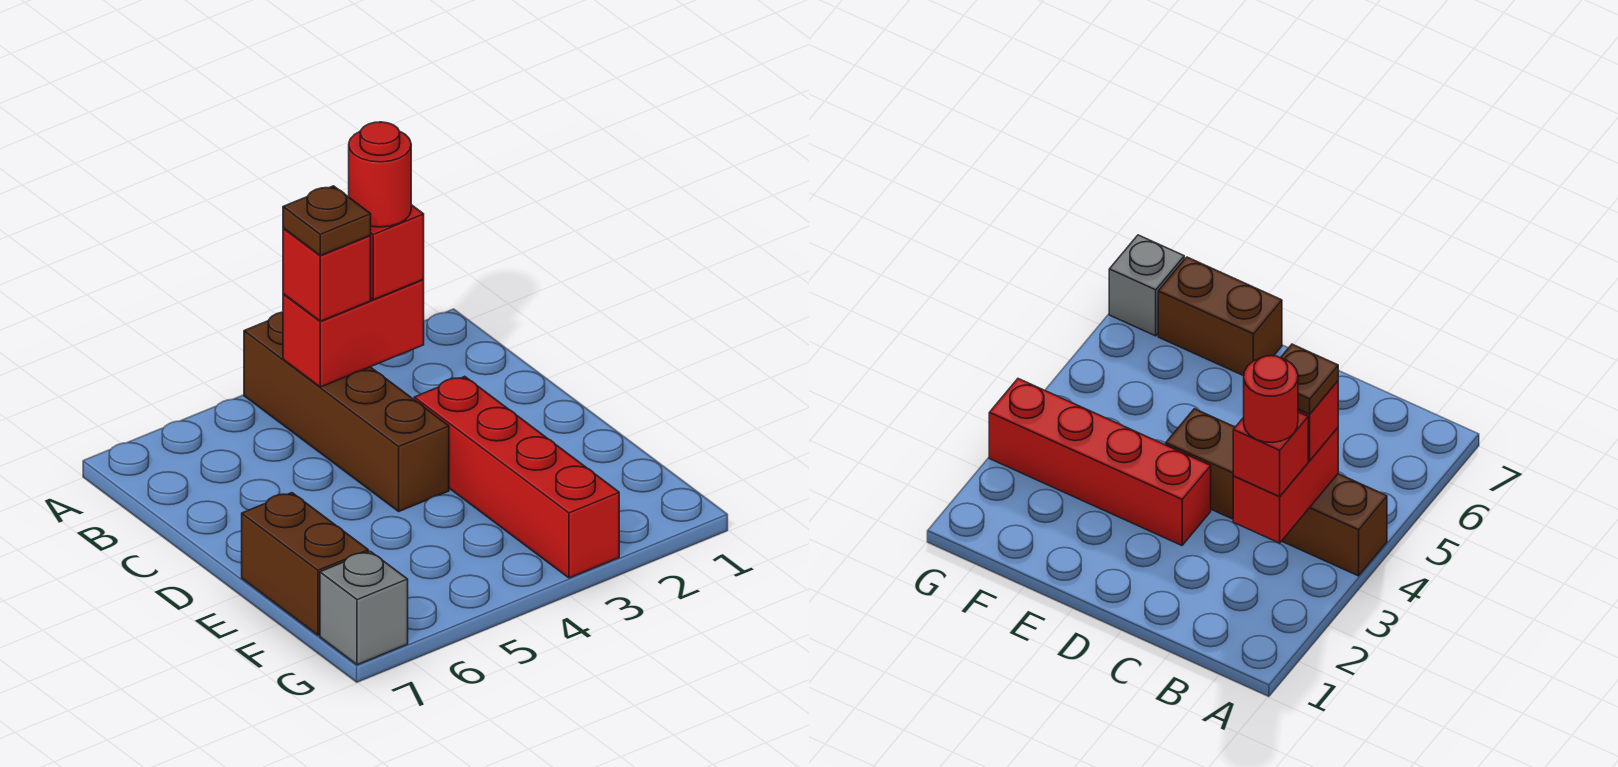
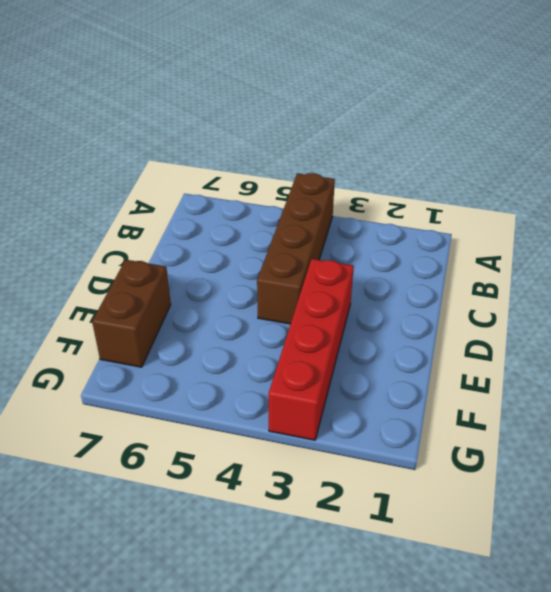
none -> grey brick G7 level 1
none -> red brick B3:B4 level 2

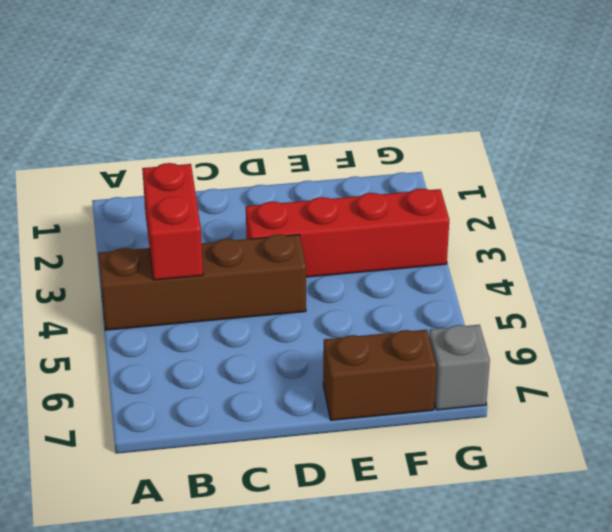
none -> red brick B3 level 3
none -> red brick B4 level 3

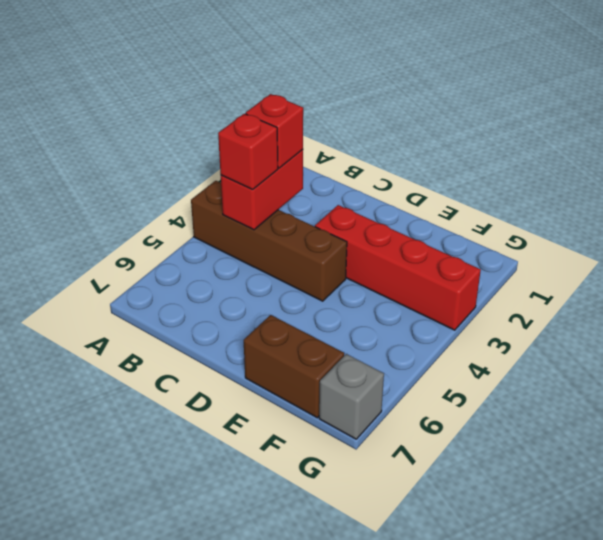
none -> red round brick B3 level 4
none -> brown plate B4 level 4

